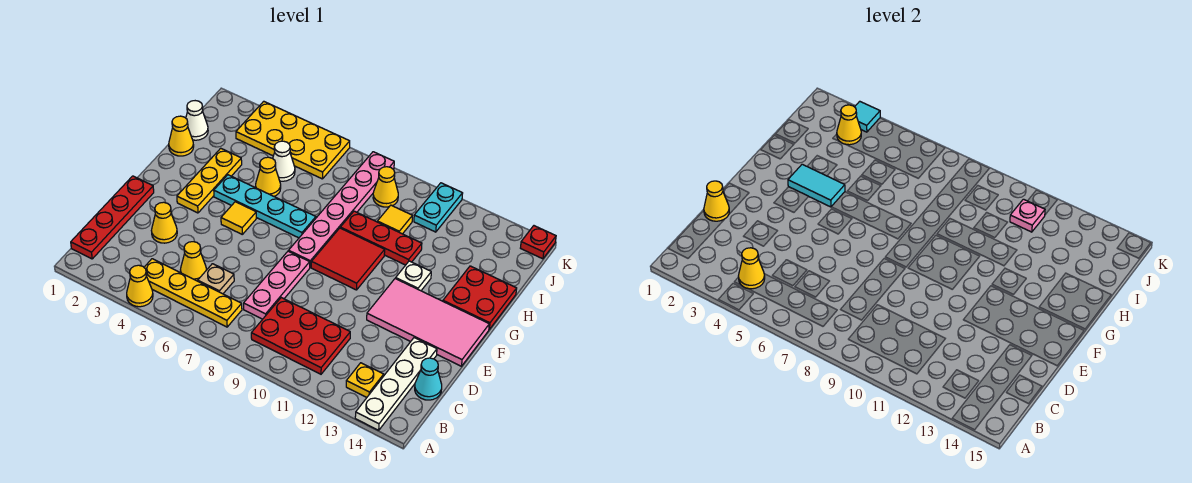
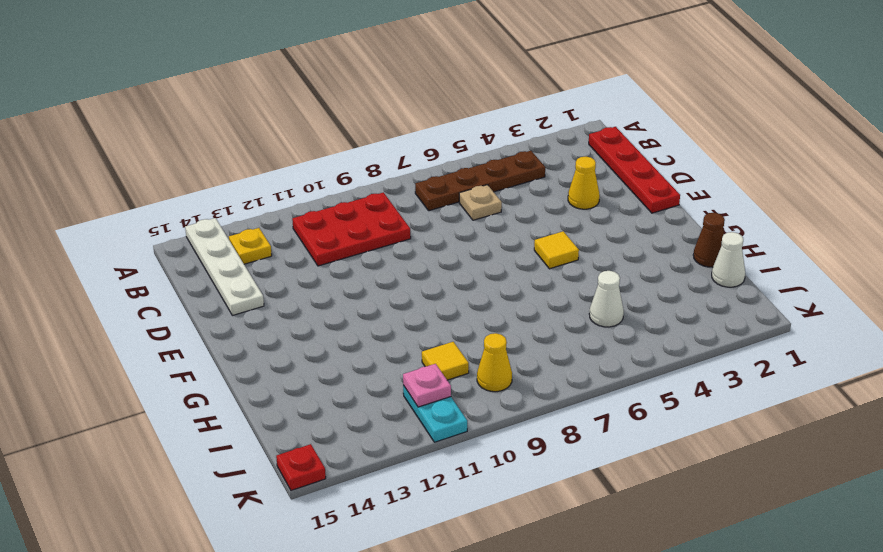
brown plate B4:B7 level 1 -> yellow plate B4:B7 level 1
brown cone H1 level 1 -> yellow cone H1 level 1
none -> yellow cone A4 level 1
none -> yellow cone C5 level 1
none -> pink plate C8:E8 level 1
none -> cyan cone C15 level 1

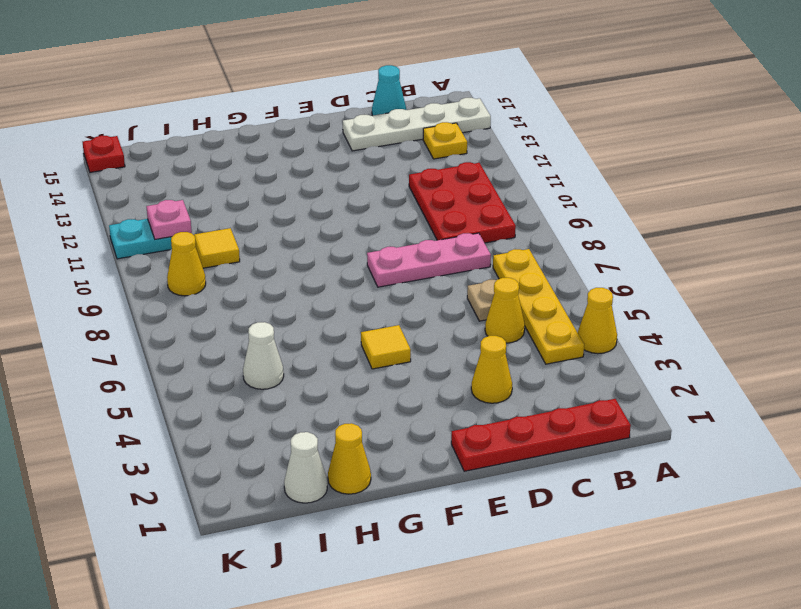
none -> pink tile E12:F15 level 1
none -> yellow plate F3:H3 level 1
none -> pink plate F8:K8 level 1
none -> red tile F9:G10 level 1

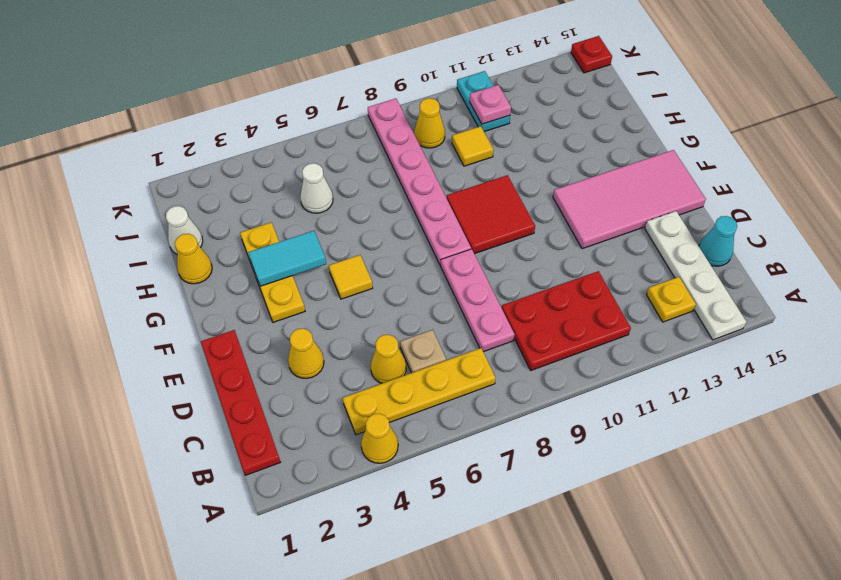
none -> cyan plate G4:G7 level 1
none -> white plate G12 level 1
none -> red plate G14:H15 level 1
none -> yellow cone H5 level 1

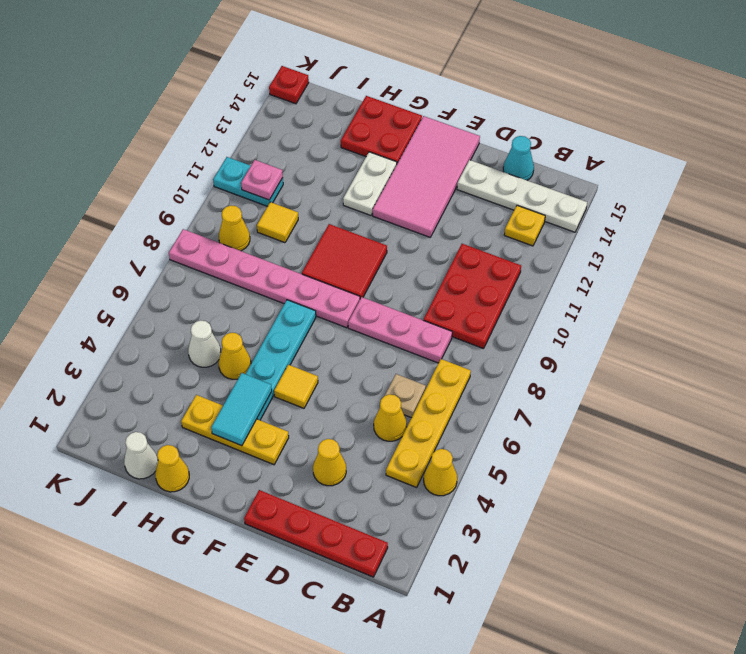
white plate G12:G13 level 1 -> white plate G12 level 1
none -> red plate H9:H11 level 1
none -> yellow plate J3:K6 level 1
none -> yellow cone B4 level 2
none -> yellow cone D1 level 2

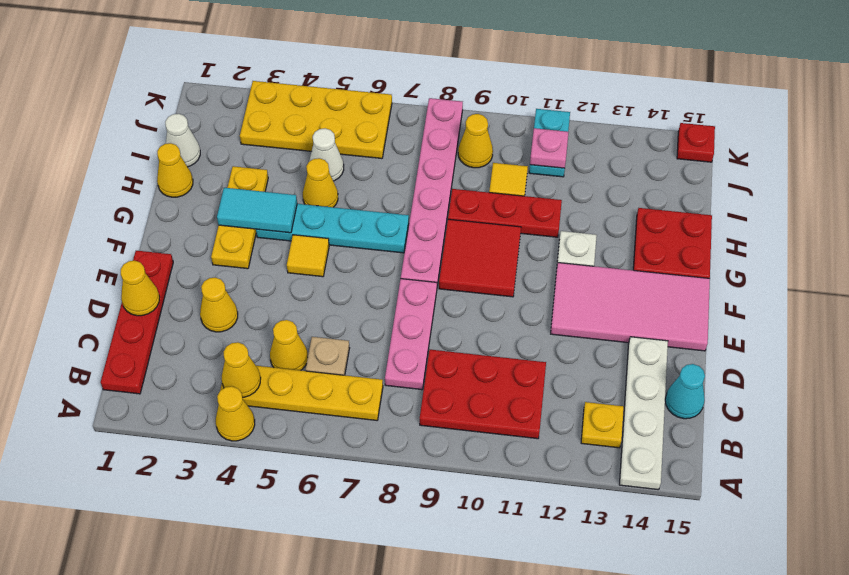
none -> yellow cone J3 level 2
none -> cyan tile K3 level 2

